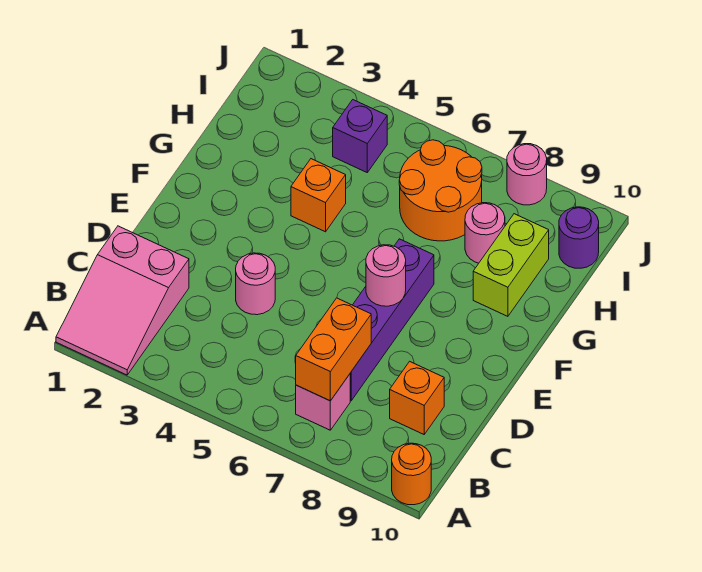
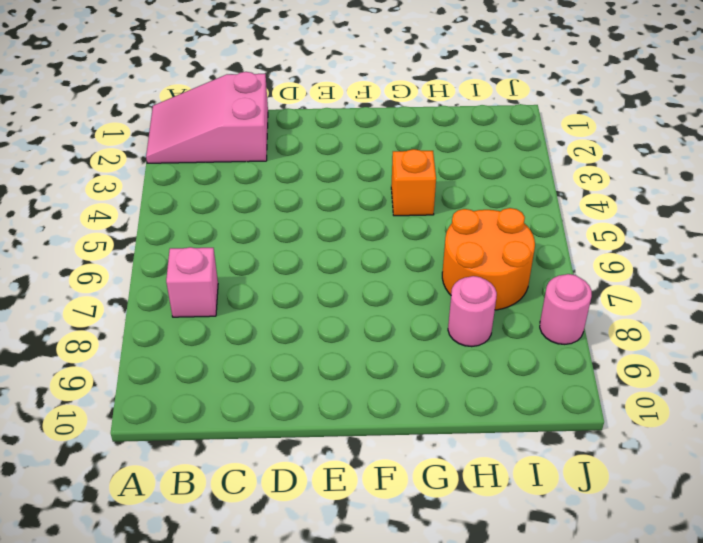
none -> orange round brick A10 level 1
none -> purple brick C7:F7 level 1
none -> orange brick C9 level 1

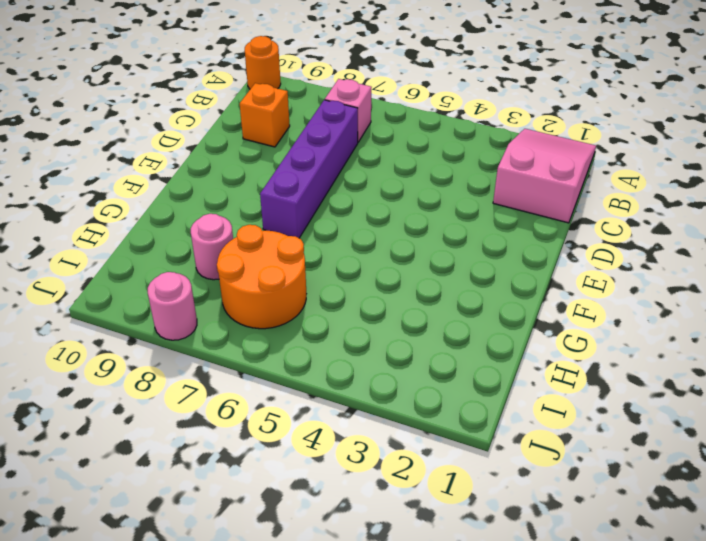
none -> pink round brick D4 level 1
none -> orange brick G4 level 1
none -> lime brick G9:H9 level 1

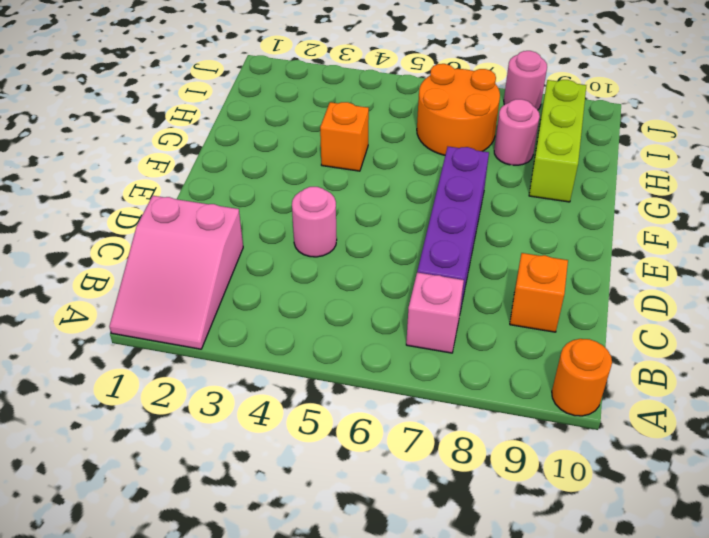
lime brick G9:I9 level 1 -> lime brick G9:H9 level 1
none -> purple brick I4 level 1
none -> purple round brick I10 level 1
none -> orange brick B7:C7 level 2

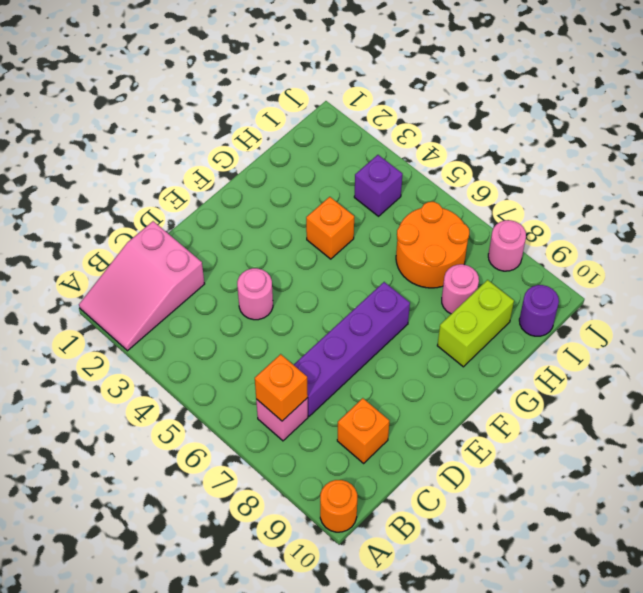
orange brick B7 level 2 -> orange brick B7:C7 level 2
none -> pink round brick E7 level 2

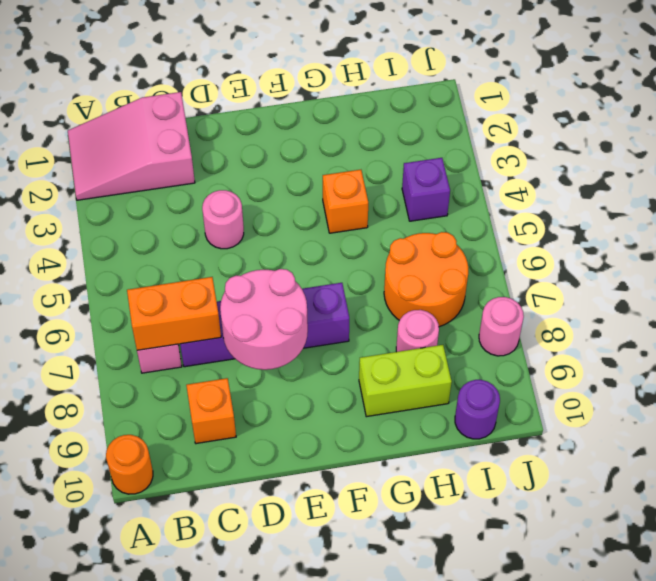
pink round brick D7:E8 level 2 -> pink round brick E7 level 2

